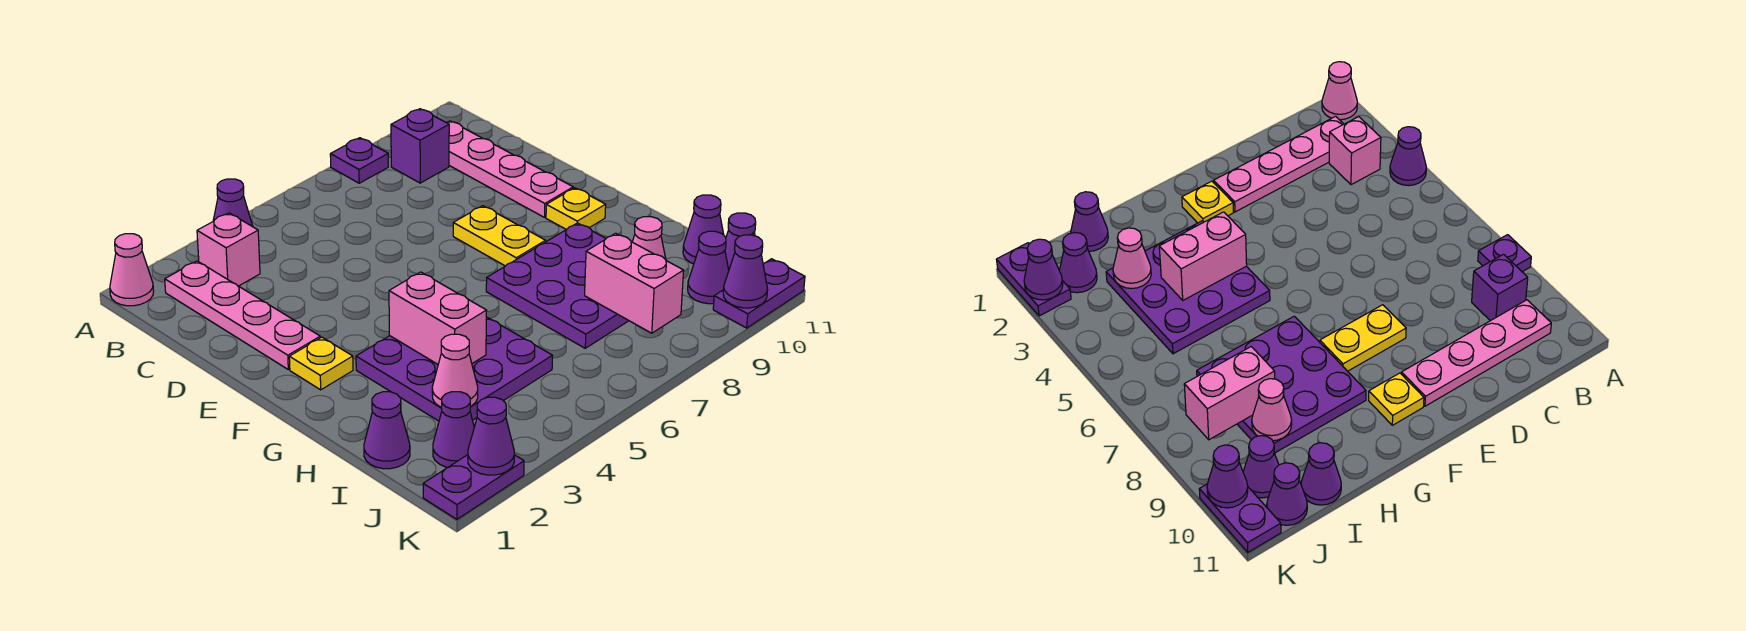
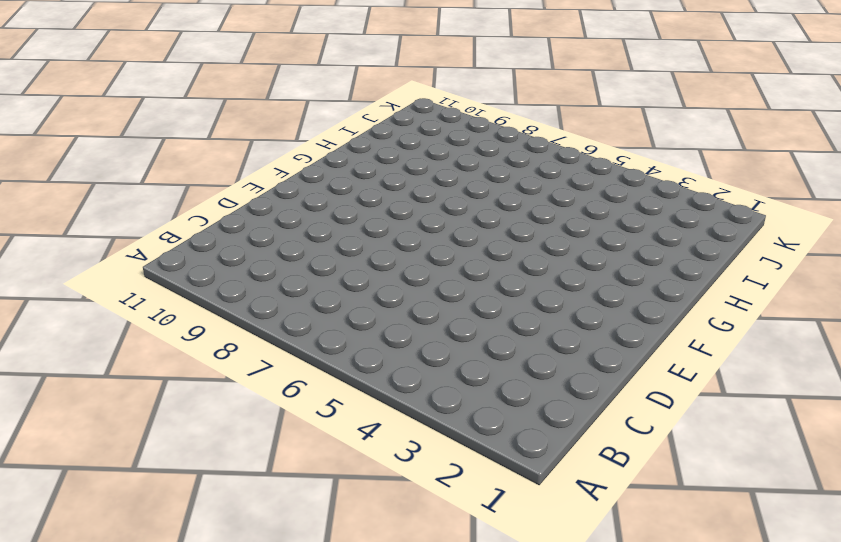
none -> pink cone A1 level 1
none -> purple cone A4 level 1
none -> purple plate A8 level 1

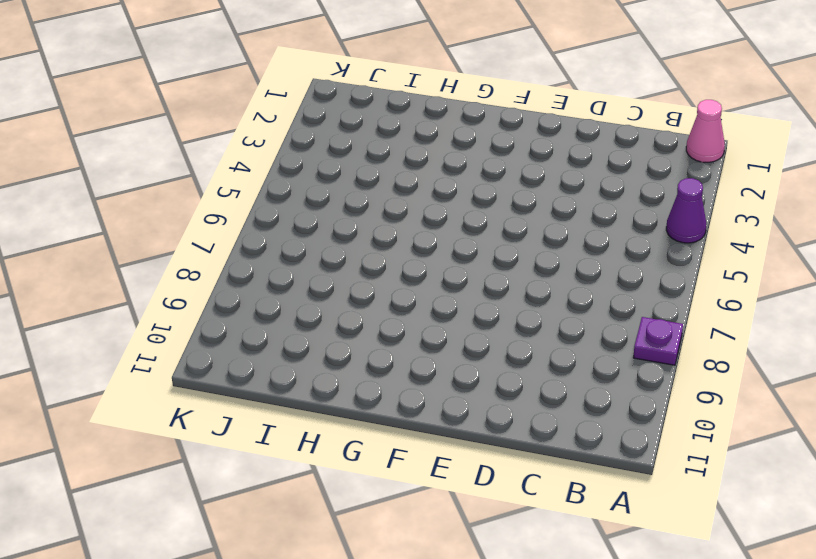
none -> pink plate B2:E2 level 1
none -> pink brick B3 level 1
none -> purple brick B9 level 1

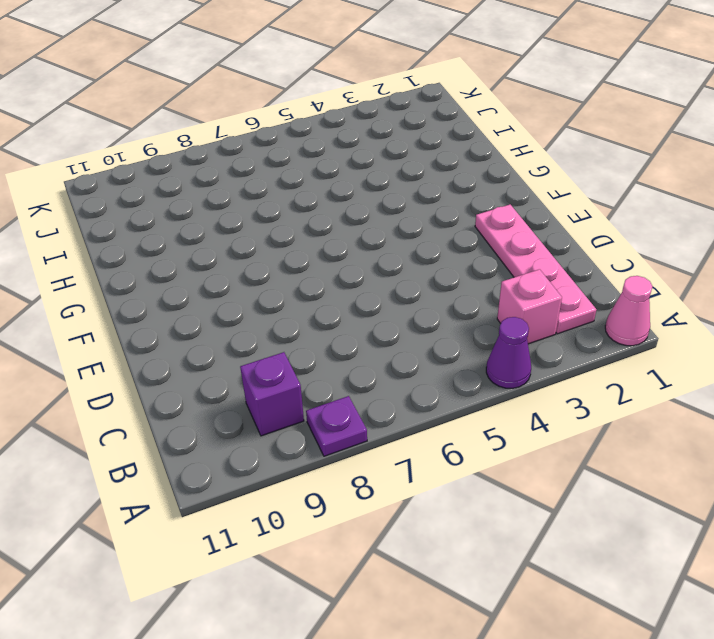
none -> pink plate B10:E10 level 1
none -> yellow plate E8:F8 level 1
none -> yellow plate F2 level 1

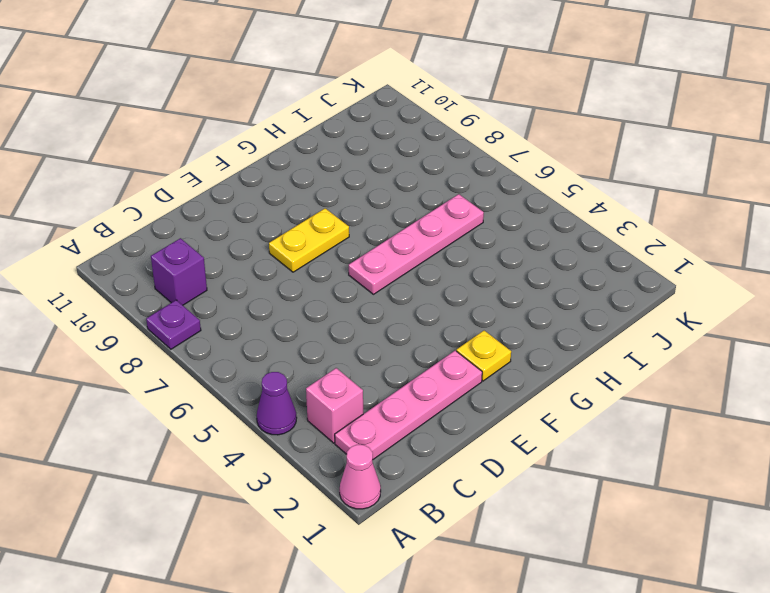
pink plate F6:I6 level 1 -> pink plate B10:E10 level 1
none -> yellow plate F10 level 1
none -> purple plate G3:I5 level 1
none -> purple plate G7:I9 level 1

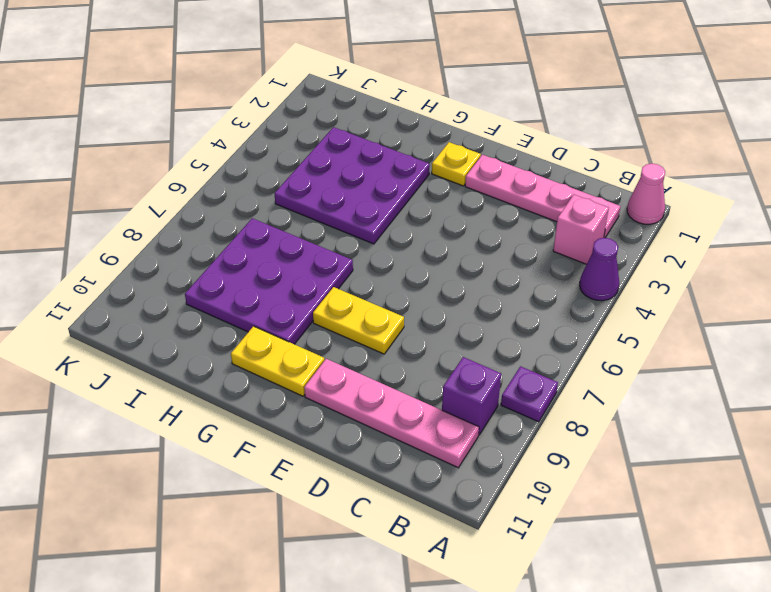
yellow plate F10:G10 level 1 -> yellow plate F10 level 1
none -> purple cone I1 level 1
none -> purple cone I11 level 1
none -> purple cone J2 level 1

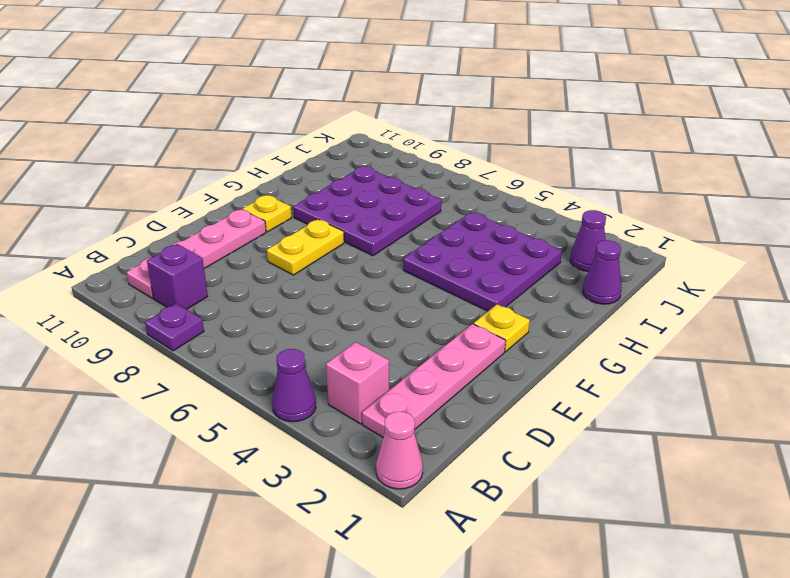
none -> purple cone I11 level 1
none -> purple cone J10 level 1
none -> purple cone J11 level 1

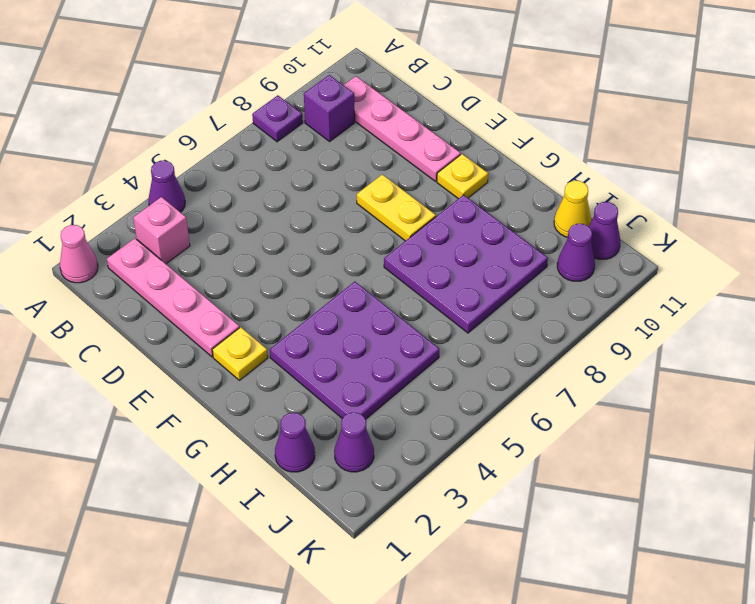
yellow cone I11 level 1 -> purple cone I11 level 1
none -> purple plate K1:K2 level 1
none -> purple plate K10:K11 level 1
none -> pink brick G4:H4 level 2

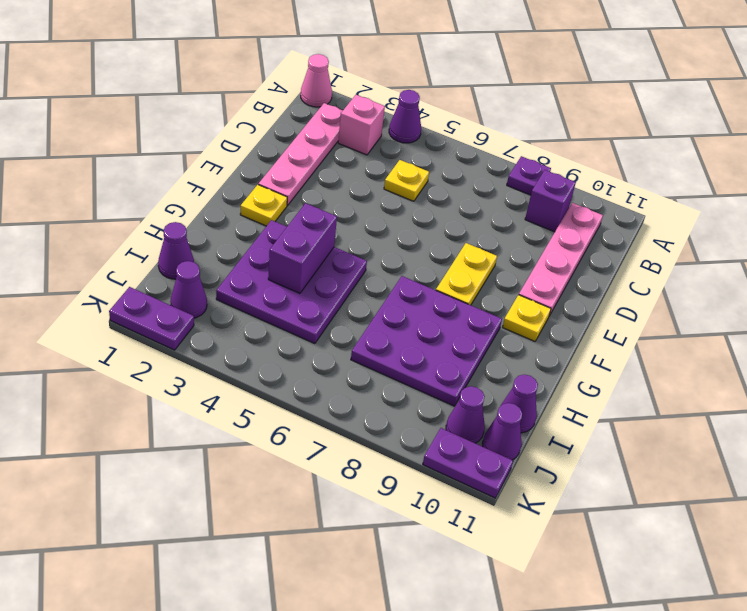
yellow plate C5 level 1 -> none
purple brick G4:H4 level 2 -> pink brick G4:H4 level 2
none -> pink cone I3 level 2
none -> pink brick I8:J8 level 2
none -> pink cone I9 level 2

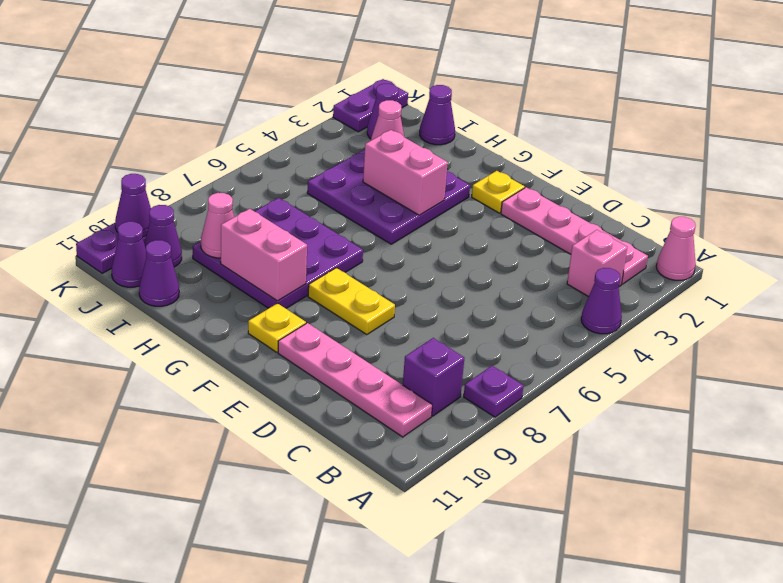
pink brick G9:H9 level 2 -> pink brick I8:J8 level 2
none -> purple cone K2 level 2

